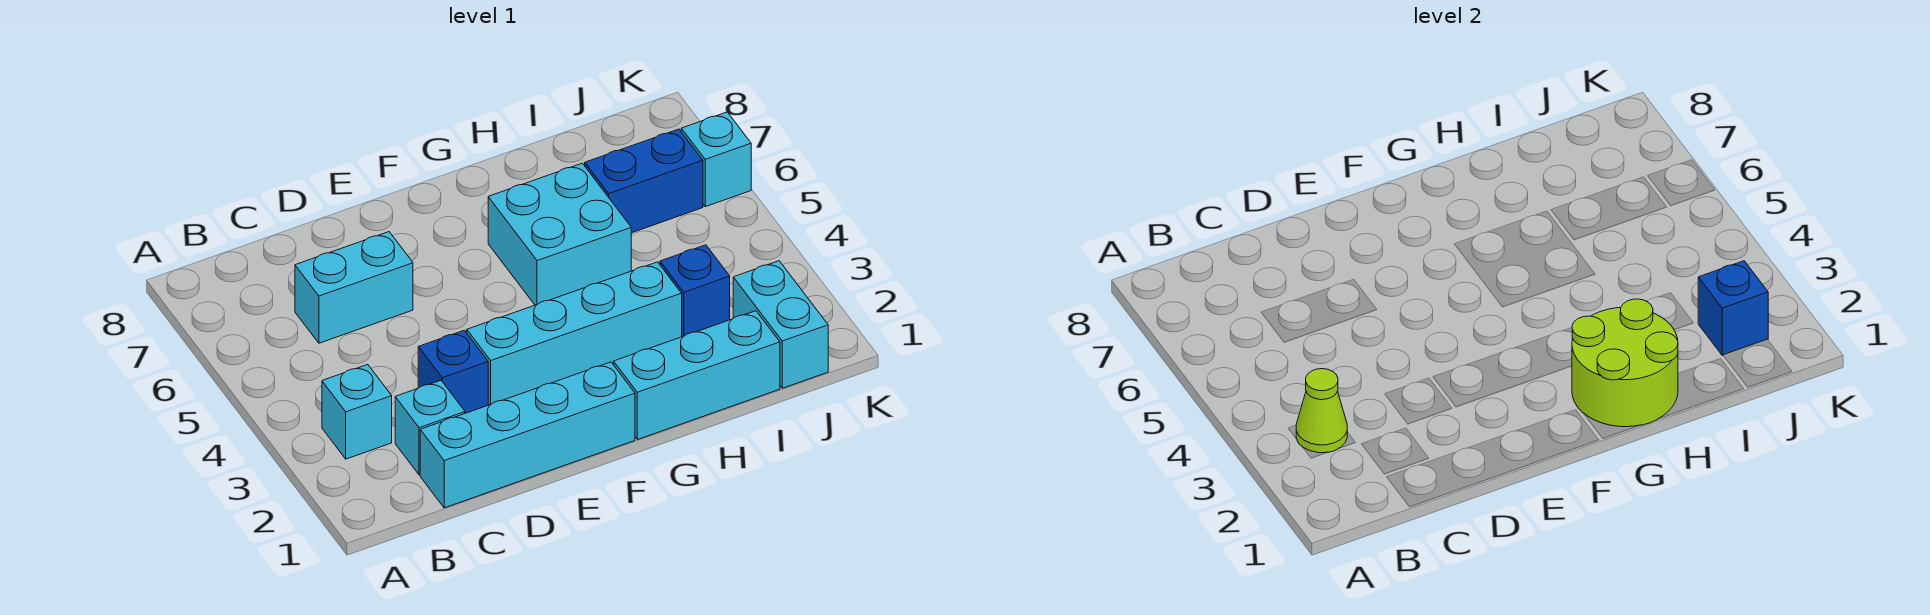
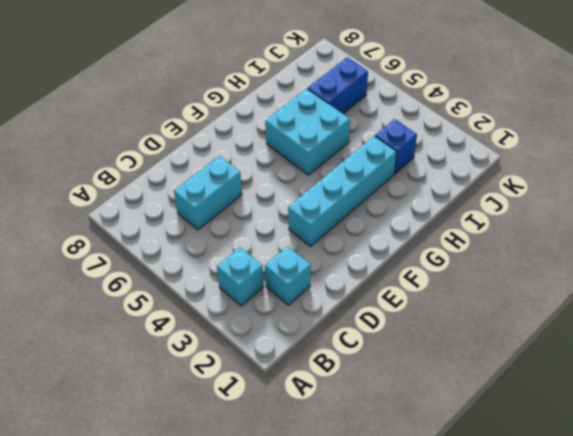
none -> cyan brick C1:F1 level 1
none -> blue brick D3 level 1
none -> cyan brick G1:I1 level 1

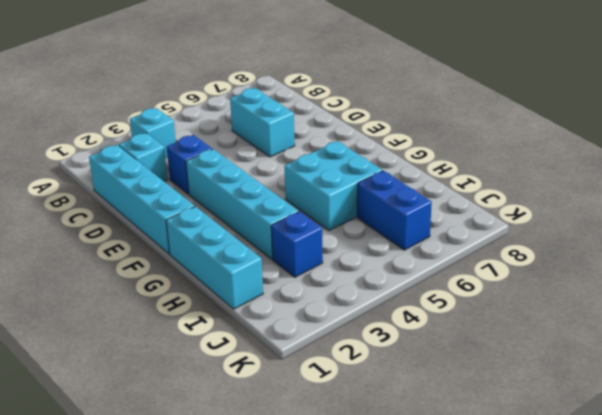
none -> cyan brick J1:J2 level 1
none -> cyan brick K6 level 1
none -> lime cone B3 level 2

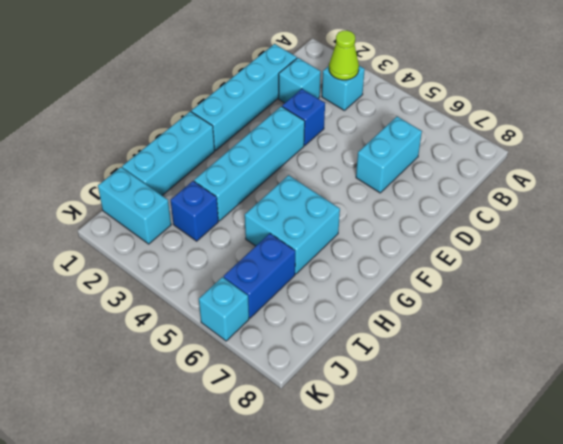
none -> lime round brick G1:H2 level 2
none -> blue brick J2 level 2

